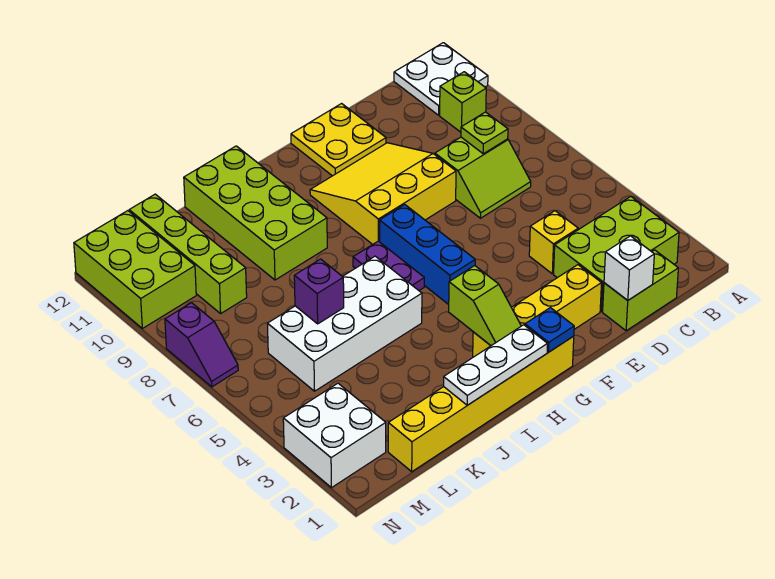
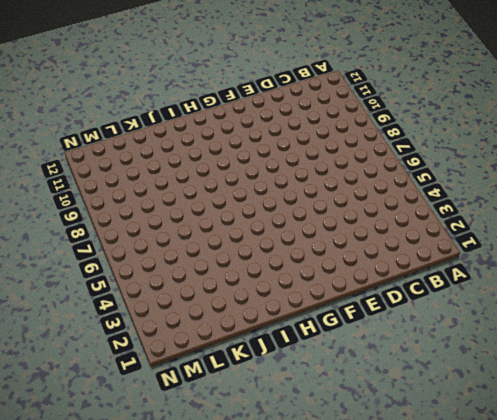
none -> white plate A11:B12 level 1
none -> lime brick B2:D3 level 1
none -> lime brick B10 level 1

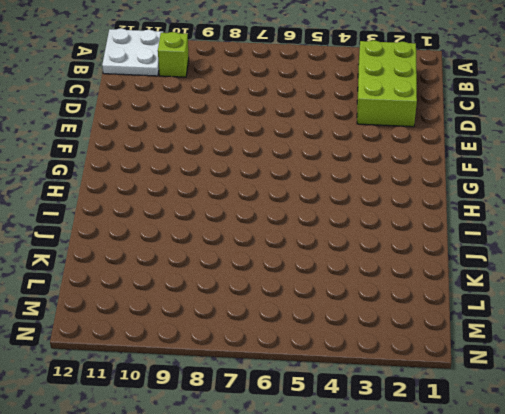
none -> lime brick C1:D1 level 1
none -> lime slope C7:D8 level 1 top 8
none -> yellow brick D4 level 1

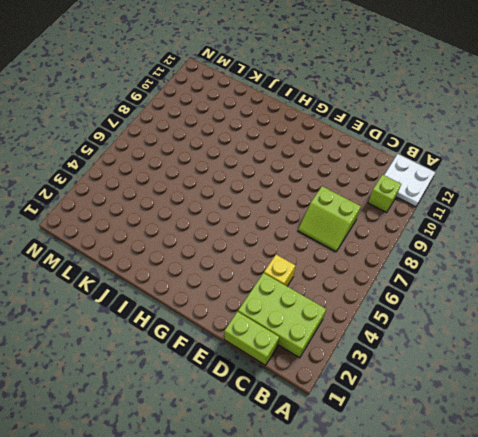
none -> yellow brick E2:H2 level 1
none -> yellow slope E8:G10 level 1 top 8
none -> yellow plate E11:F12 level 1

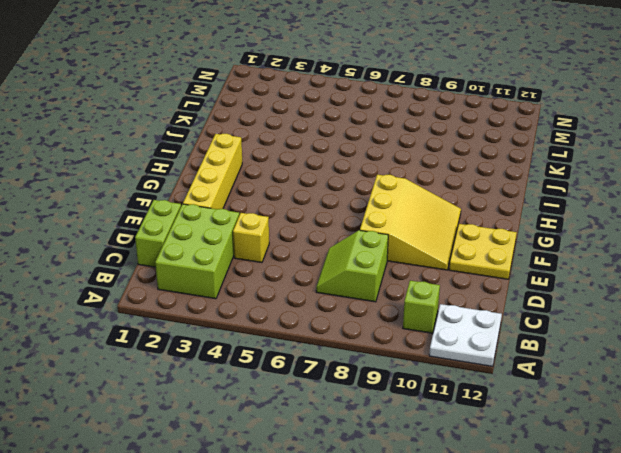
none -> yellow brick G1:L1 level 1
none -> blue brick G5:G7 level 1
none -> purple plate H6:H7 level 1

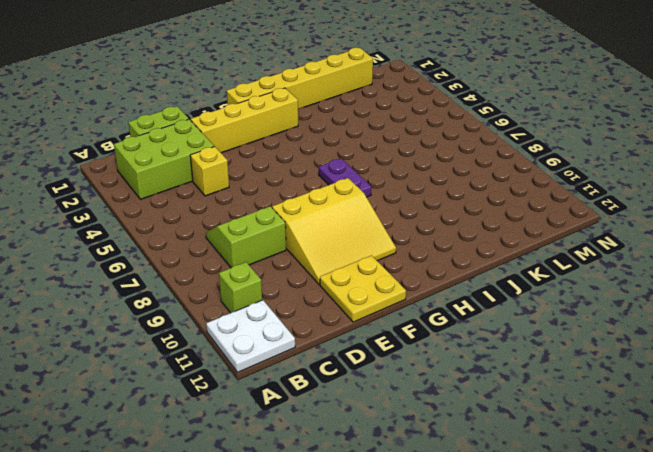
none -> blue brick G5:G7 level 1
none -> white brick I5:L6 level 1
none -> lime brick I9:J12 level 1

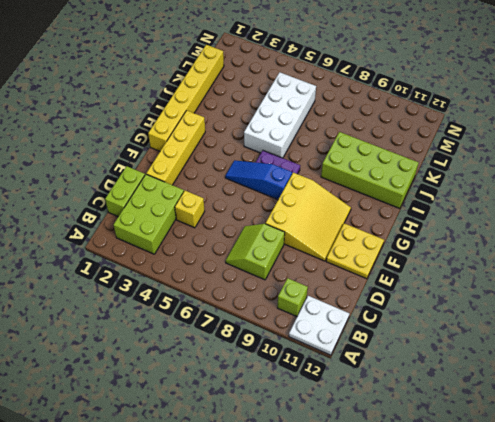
blue slope G5:G7 level 1 top 7 -> blue brick G5:G7 level 1
none -> lime brick L9:L12 level 1
none -> white brick M2:N3 level 1
none -> lime brick M10:N12 level 1

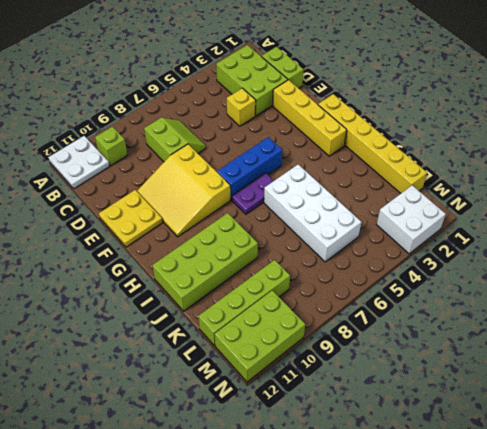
none -> purple slope N7:N8 level 1 top 8
none -> lime plate C8 level 2
none -> white brick D1 level 2

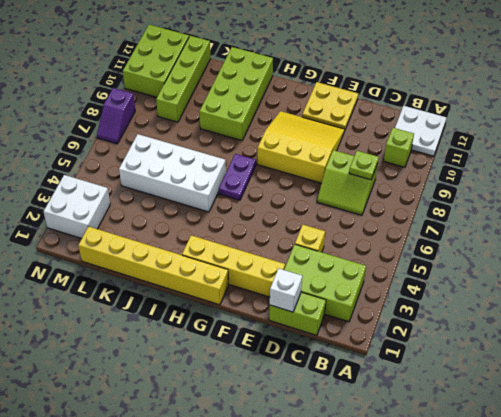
none -> blue brick G5:G7 level 1
none -> blue plate G1 level 2
none -> white plate H1:J1 level 2

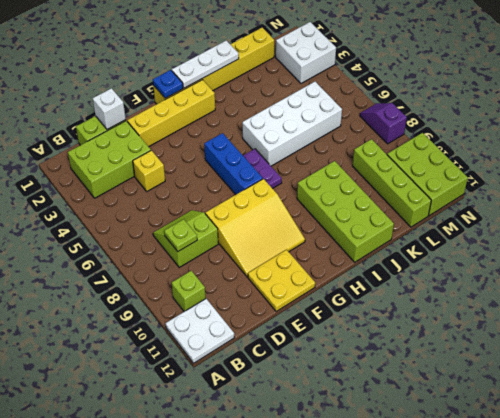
none -> lime slope H2:H3 level 2 top 3
none -> purple brick K6 level 2

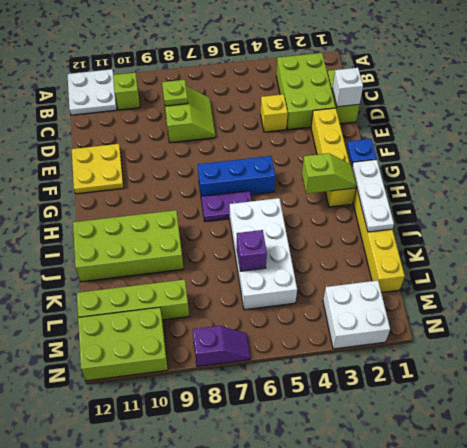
none -> yellow slope E8:G10 level 1 top 8

